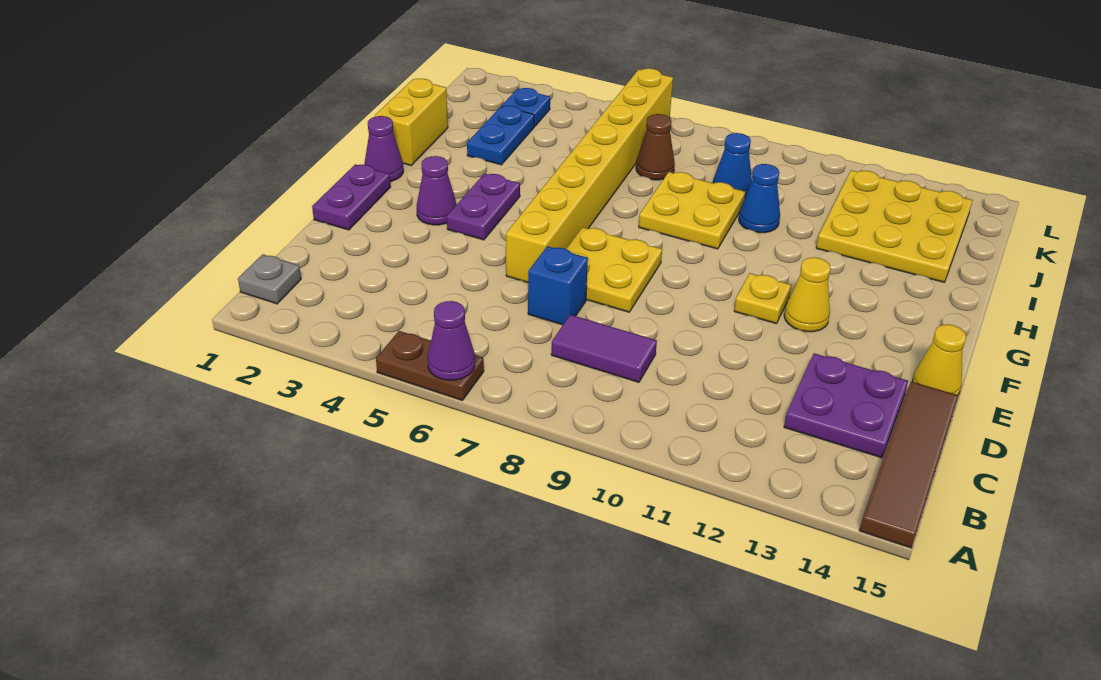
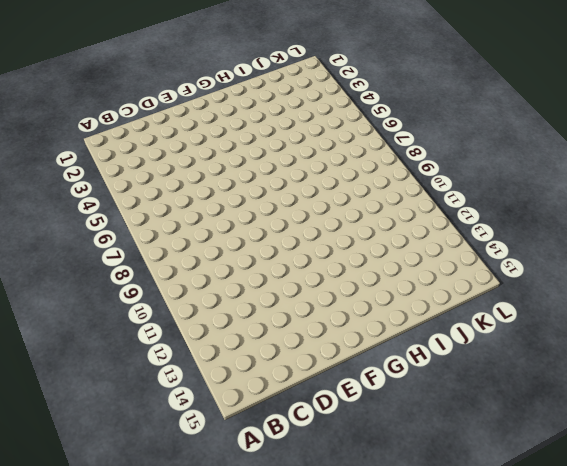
none -> brown plate A5:A6 level 1
none -> brown tile A15:D15 level 1
none -> grey plate B1 level 1

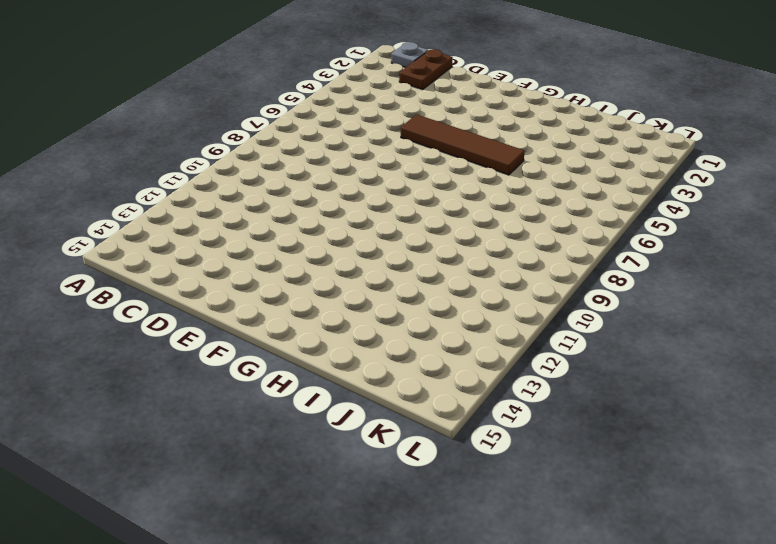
brown plate C1:C2 level 1 -> brown plate A5:A6 level 1
brown tile E5:H5 level 1 -> brown tile A15:D15 level 1
none -> purple tile C8:C9 level 1
none -> purple plate C13:D14 level 1
none -> blue brick D7 level 1

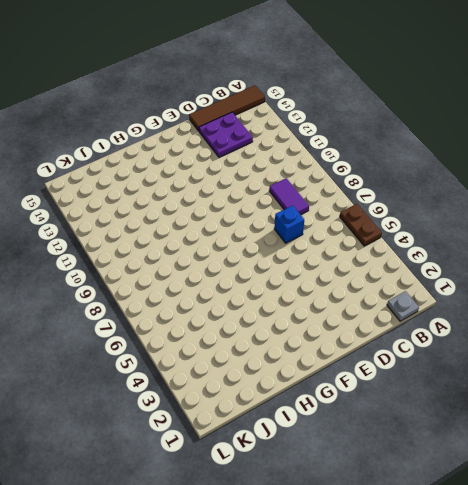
none -> purple plate E1:F1 level 1
none -> yellow brick E6:L6 level 1
none -> yellow plate E7:F8 level 1

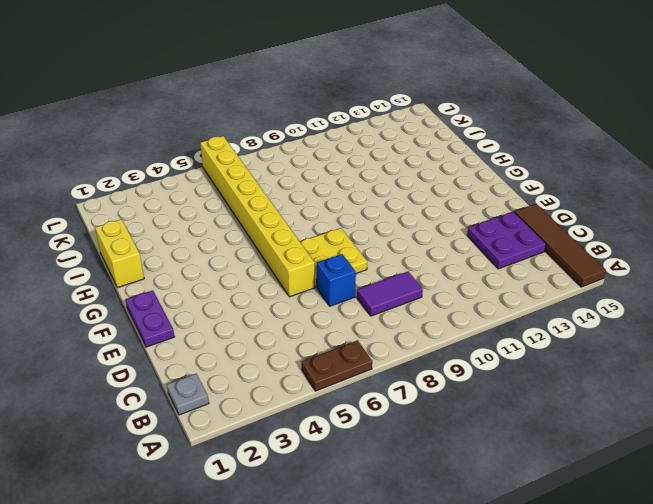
none -> yellow cone E15 level 1
none -> purple cone F3 level 1
none -> purple plate F4:G4 level 1

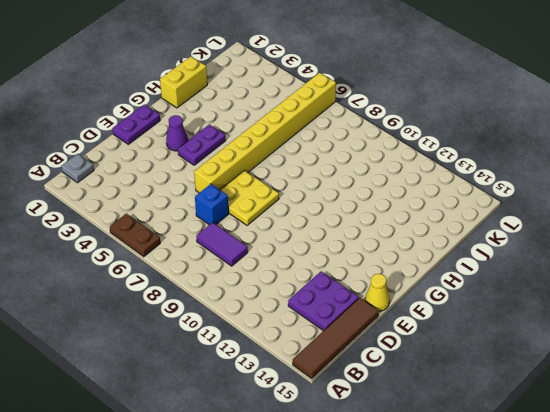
none -> yellow plate F11 level 1
none -> yellow cone F12 level 1
none -> purple cone G1 level 1

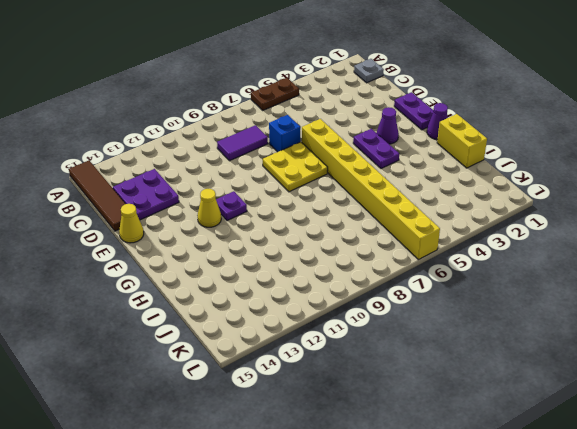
purple plate F11 level 1 -> yellow plate F11 level 1
none -> yellow plate H8:I9 level 1
none -> blue plate I3:J3 level 1
none -> blue cone I10 level 1

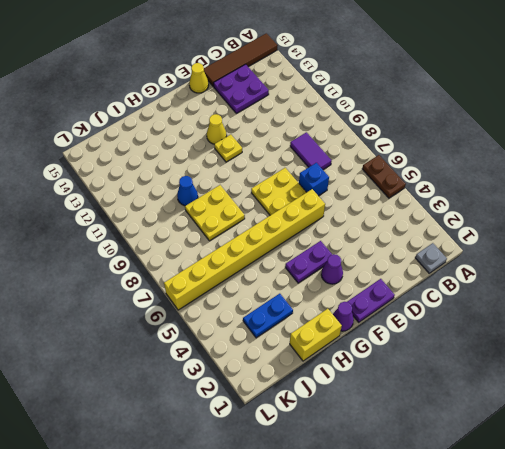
none -> yellow plate I12:K14 level 1
none -> brown cone J7 level 1
none -> blue cone J9 level 1

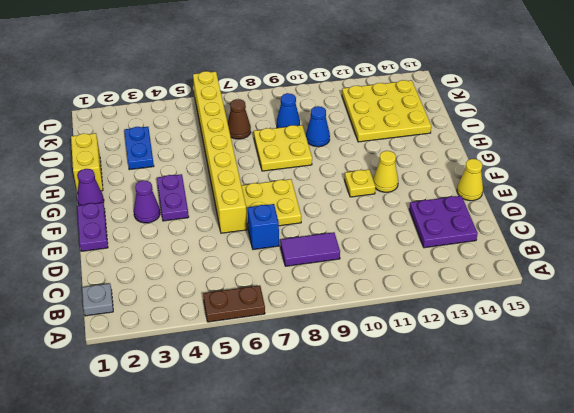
none -> brown tile A15:D15 level 1
none -> blue plate K3 level 1
none -> purple cone A6 level 2

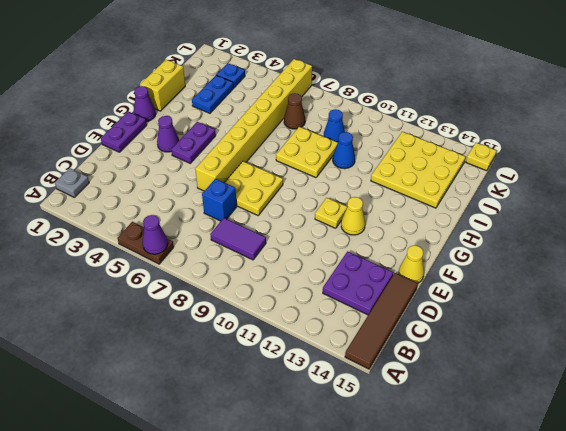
yellow plate L15 level 1 -> none

